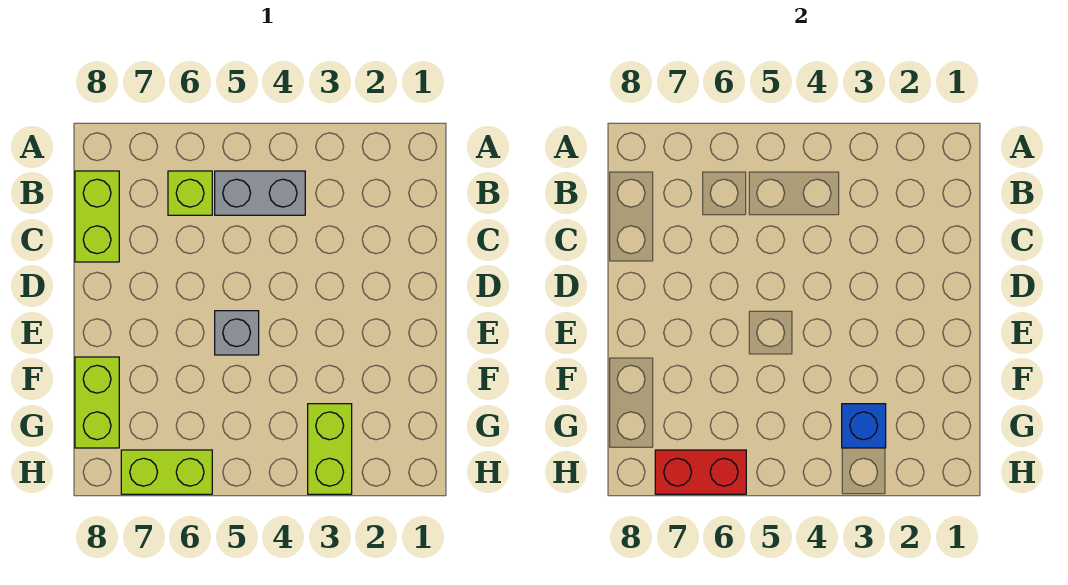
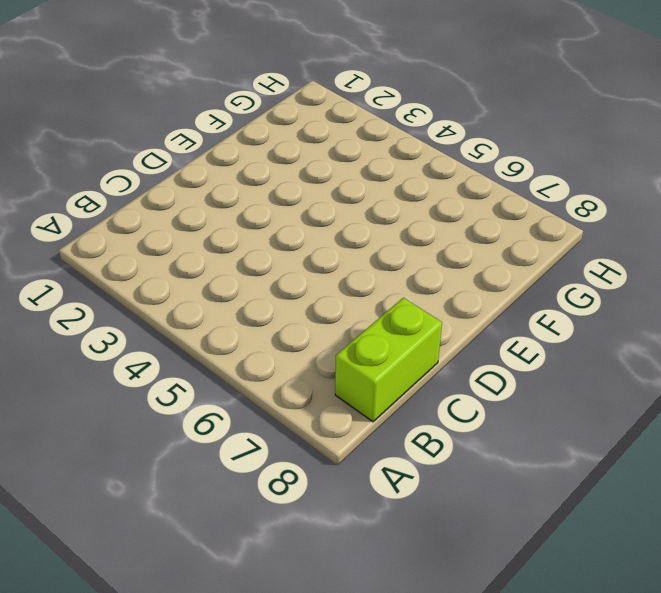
none -> grey brick B4:B5 level 1
none -> lime brick B6 level 1

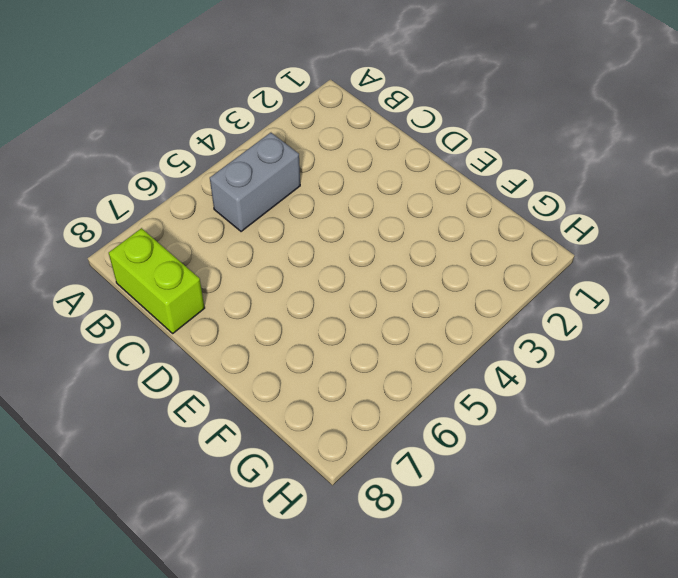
none -> lime brick B6 level 1
none -> grey brick E5 level 1

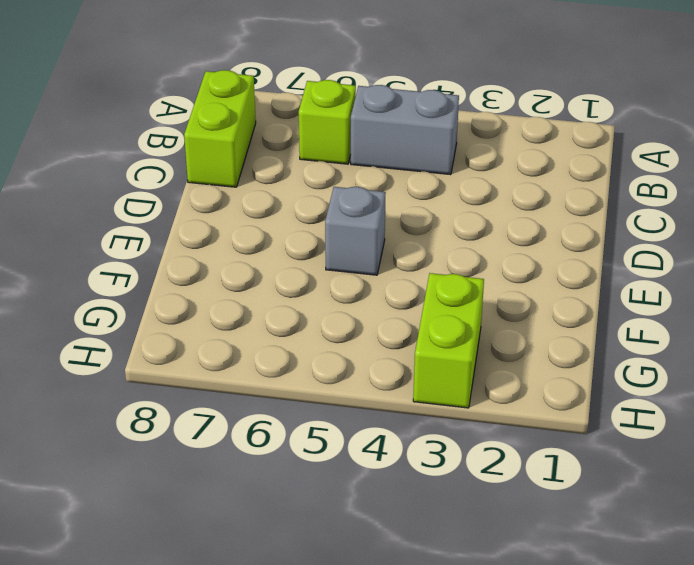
none -> lime brick F8:G8 level 1
none -> lime brick H6:H7 level 1

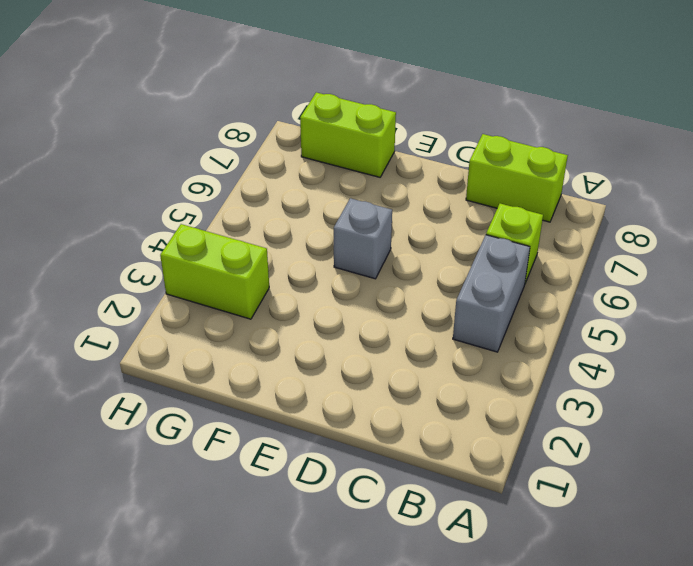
none -> lime brick H6:H7 level 1
none -> blue brick G3 level 2

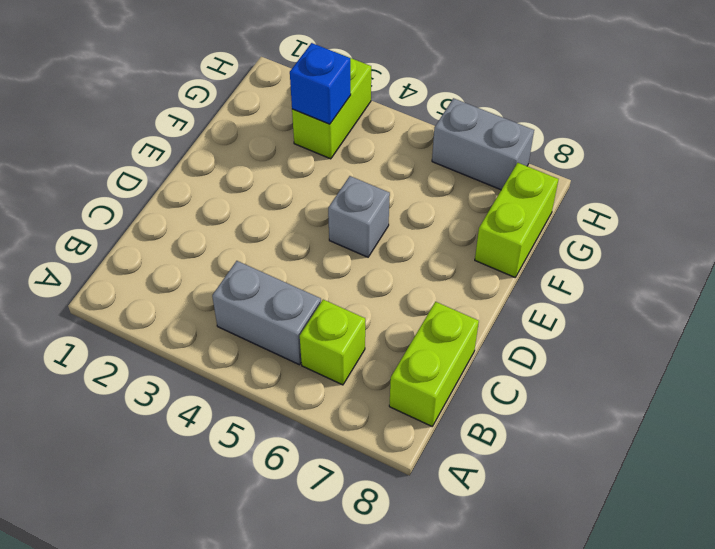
grey brick H6:H7 level 1 -> lime brick H6:H7 level 1
none -> red brick H6:H7 level 2

